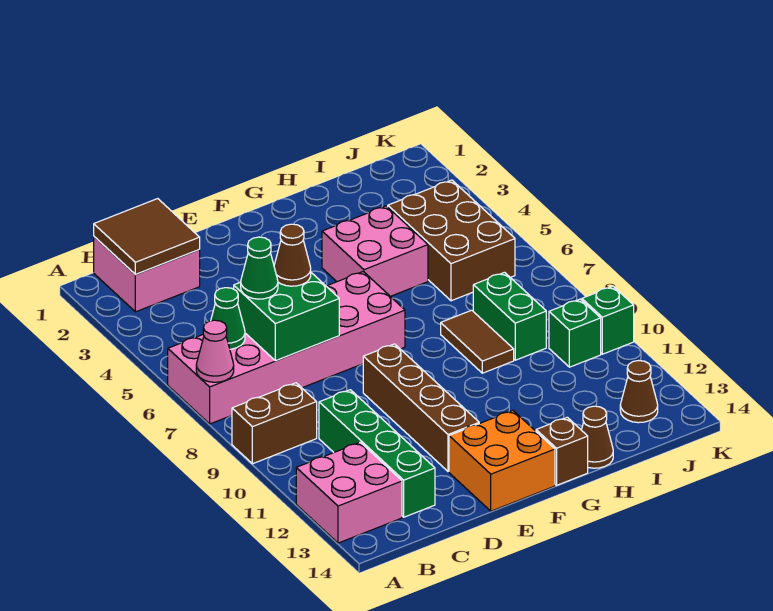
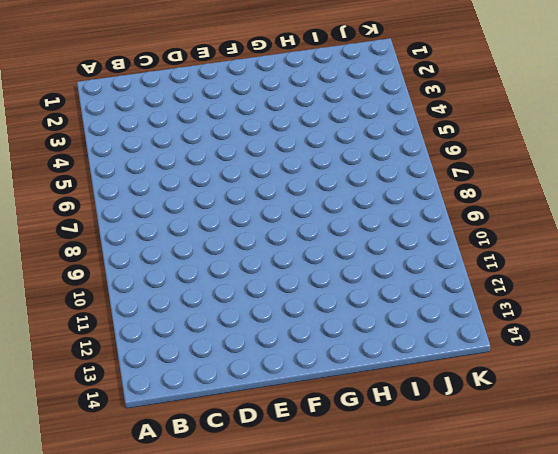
none -> pink brick A6:F7 level 1
none -> brown brick A9:B9 level 1
none -> pink brick A12:B13 level 1

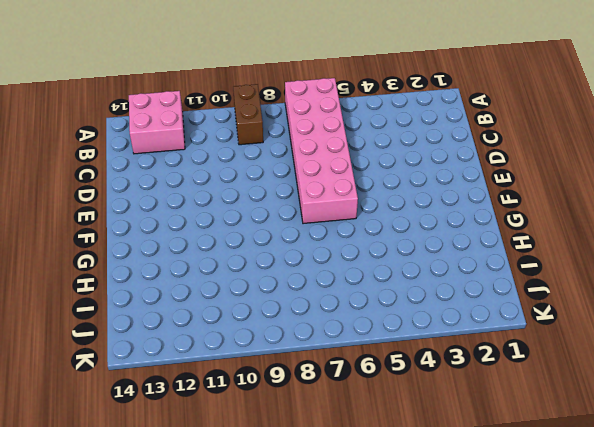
none -> pink brick B1:C2 level 1
none -> green brick C10:C13 level 1
none -> brown brick E9:E12 level 1

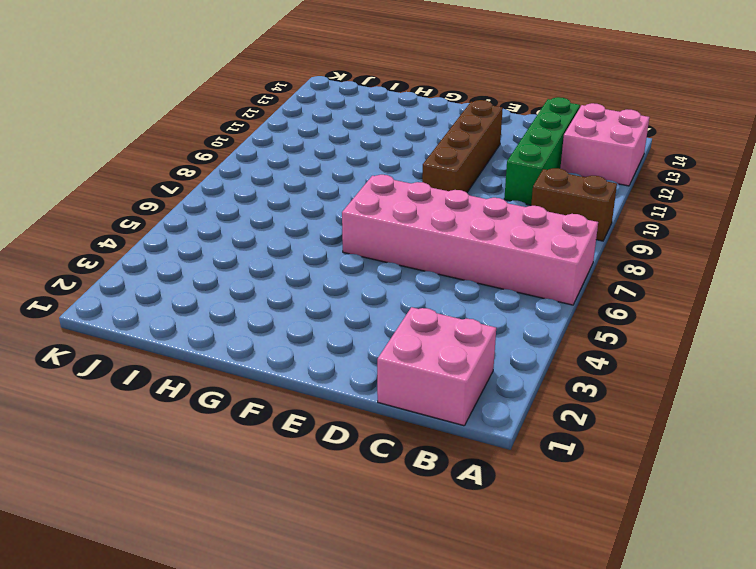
none -> orange brick E13:F14 level 1
none -> pink brick G4:H5 level 1
none -> brown brick G14 level 1

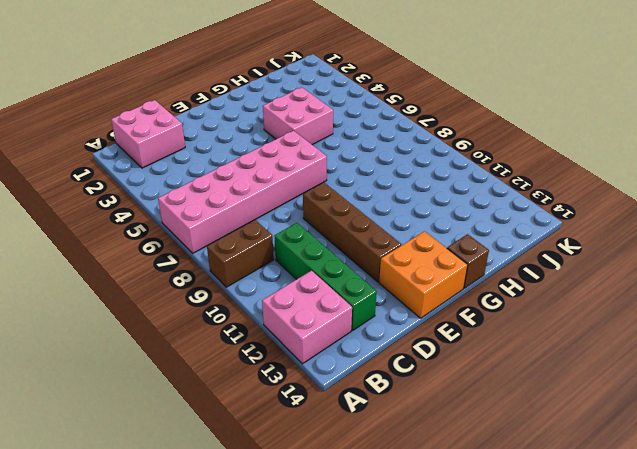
none -> brown tile H8:H9 level 1
none -> brown cone H14 level 1
none -> brown brick I4:J6 level 1

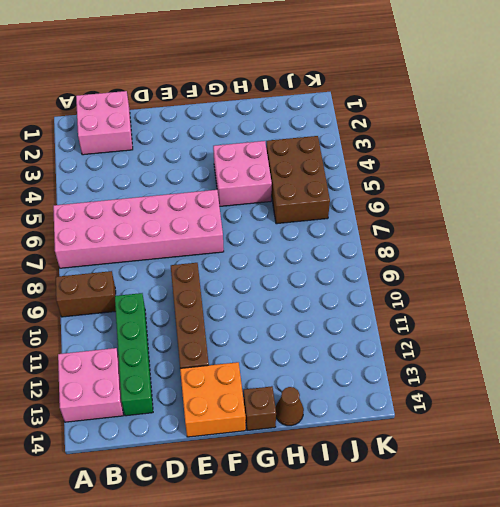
none -> brown tile H8:H9 level 1
none -> green brick I8:I9 level 1
none -> green brick J10 level 1

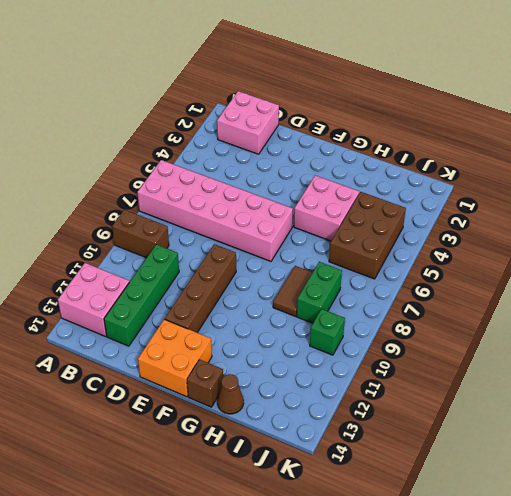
none -> brown cone J13 level 1
none -> green brick K10 level 1
none -> pink cone A7 level 2

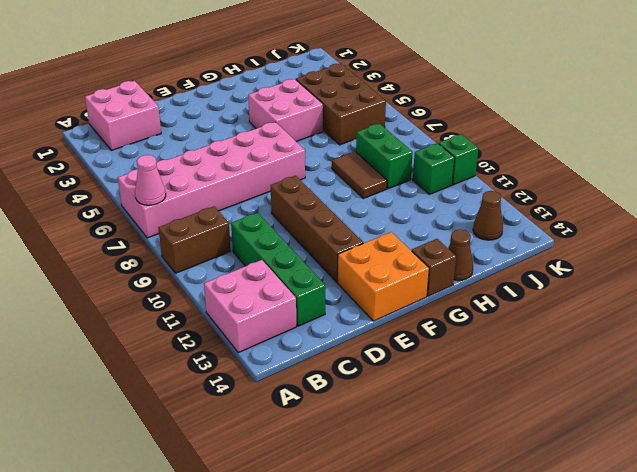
none -> brown tile B1:C2 level 2
none -> green cone B6 level 2
none -> green brick C6:D7 level 2

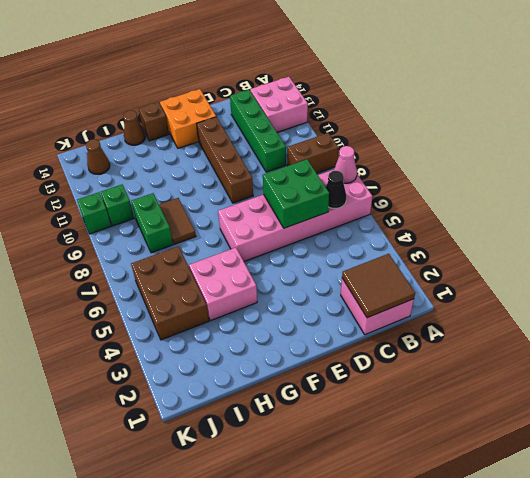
black cone B6 level 2 -> green cone B6 level 2
none -> green cone C6 level 3
none -> brown cone D6 level 3

